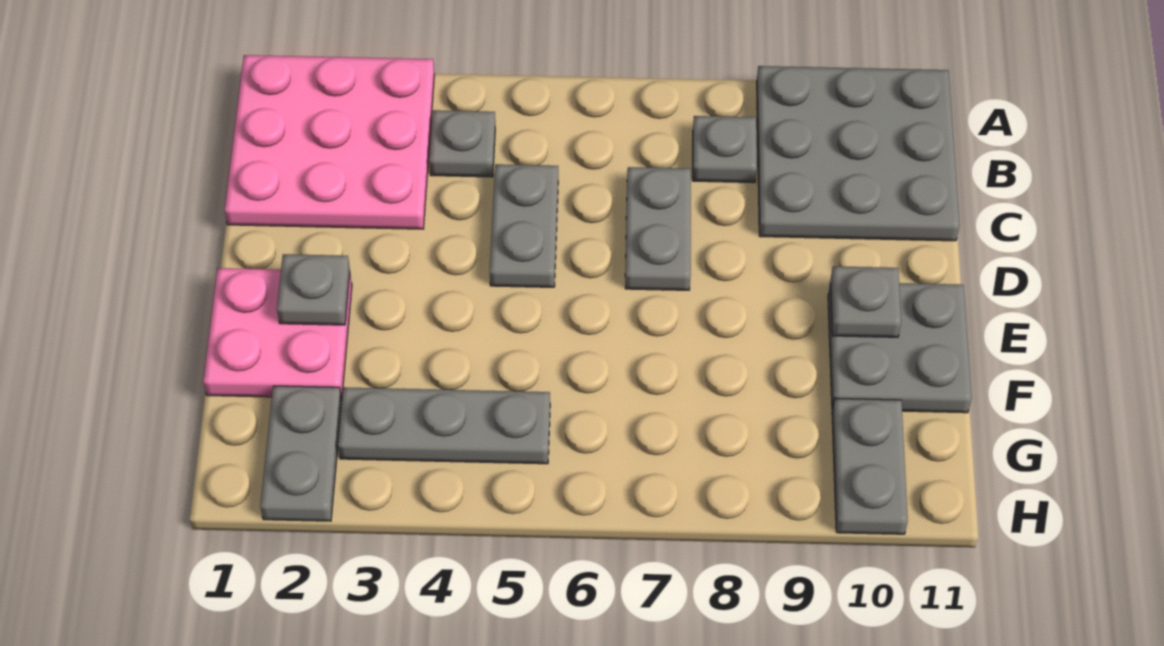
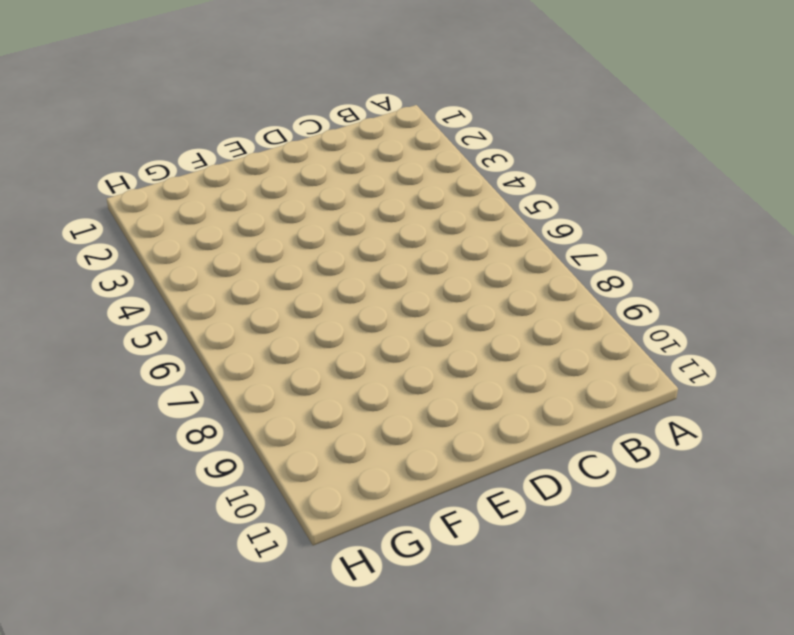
none -> pink plate A1:C3 level 1
none -> grey plate A9:C11 level 1
none -> grey plate B4 level 1

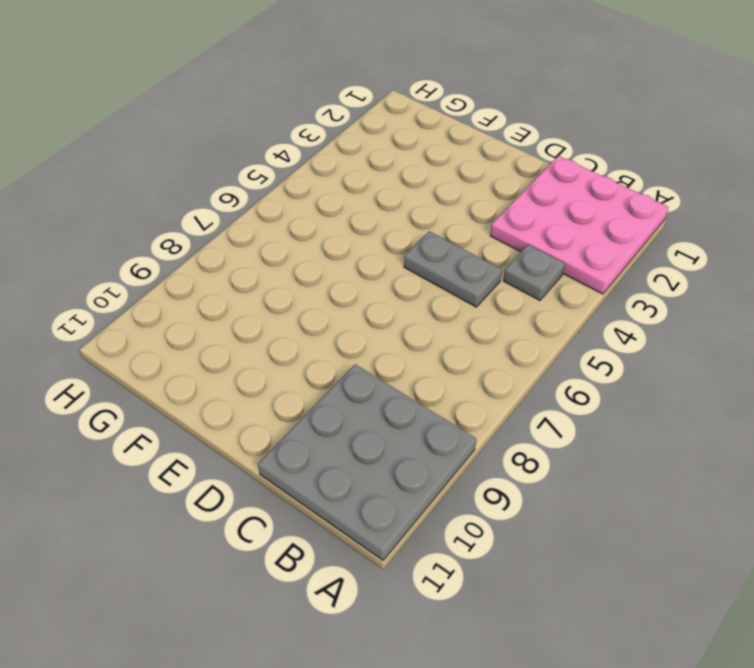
none -> grey plate B8 level 1
none -> grey plate C7:D7 level 1
none -> pink plate E1:F2 level 1

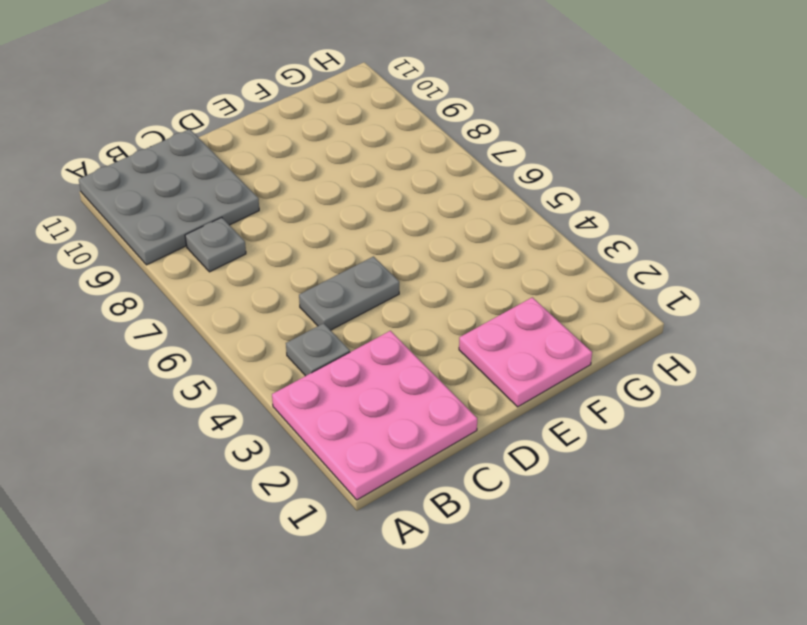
none -> grey plate C7:D7 level 1
none -> grey plate E10:F11 level 1
none -> grey plate G2:H2 level 1

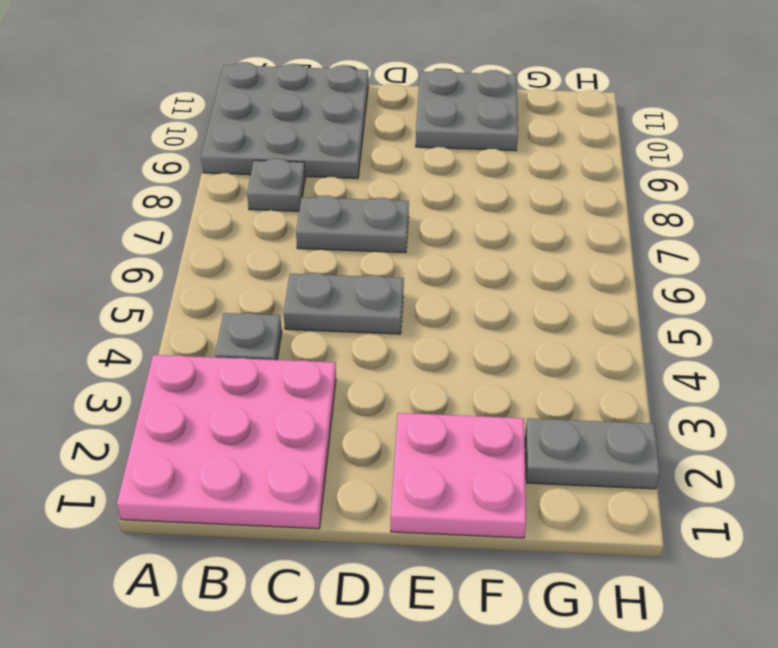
none -> grey plate G3:G5 level 1
none -> grey plate G10:H10 level 1
none -> grey plate E2 level 2

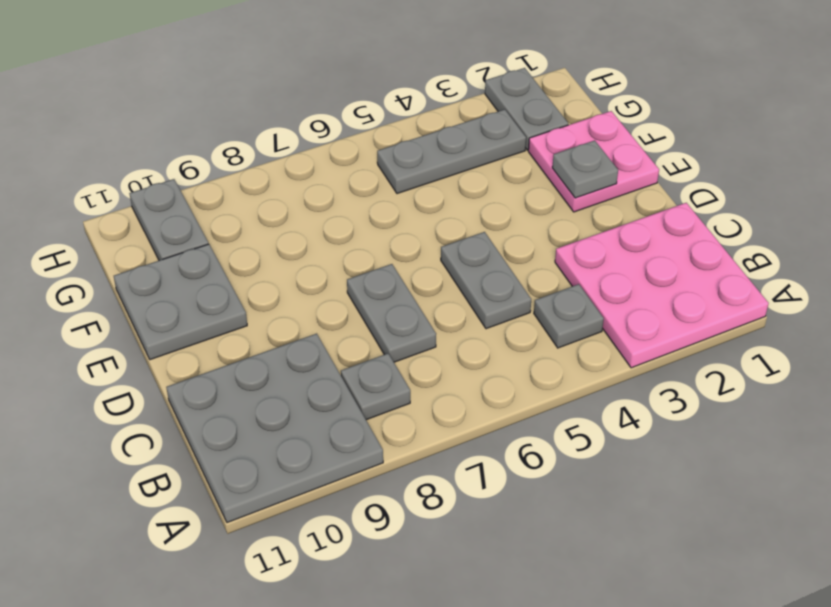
none -> grey plate E10 level 2

